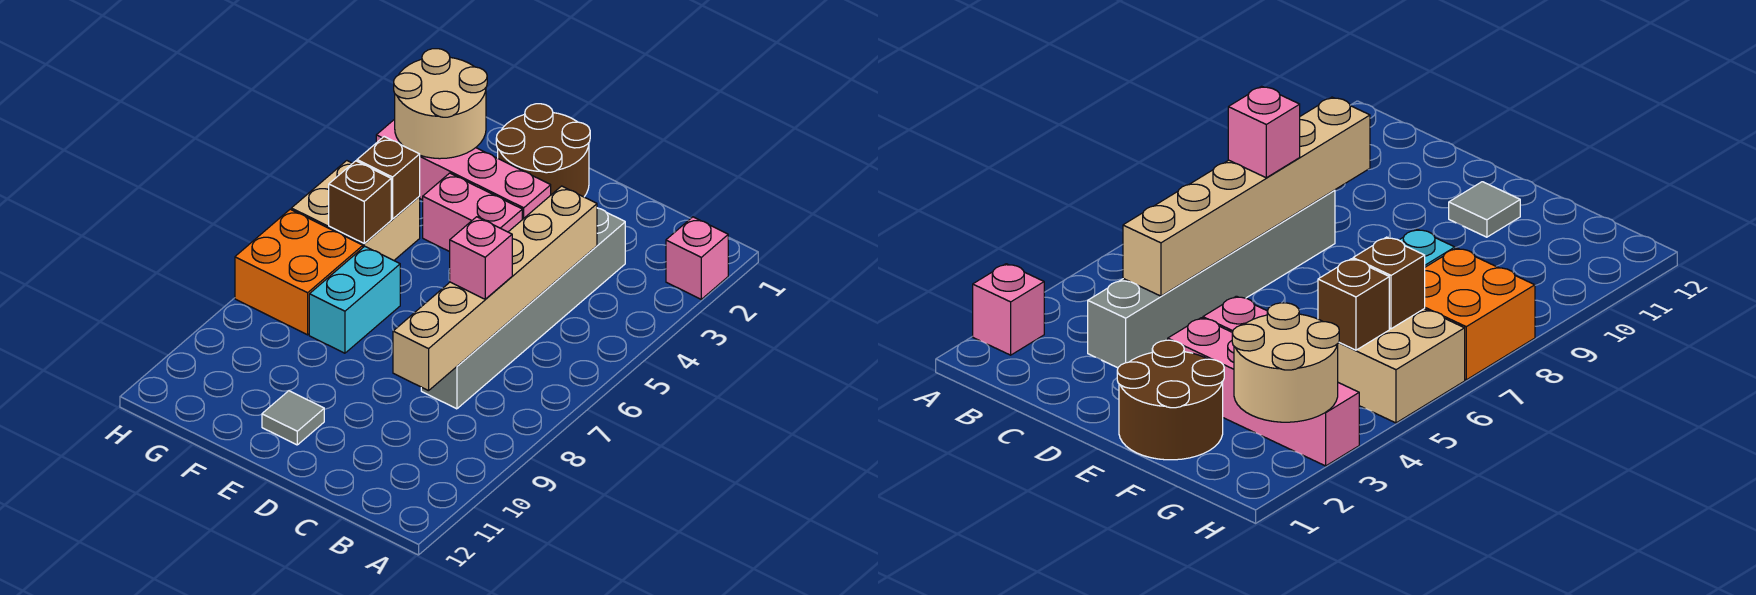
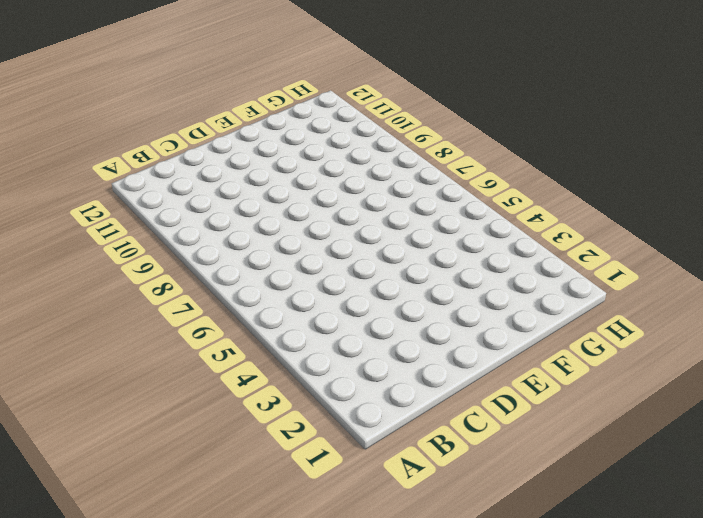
none -> pink brick A2 level 1
none -> grey brick C3:C8 level 1
none -> brown round brick E1:F2 level 1

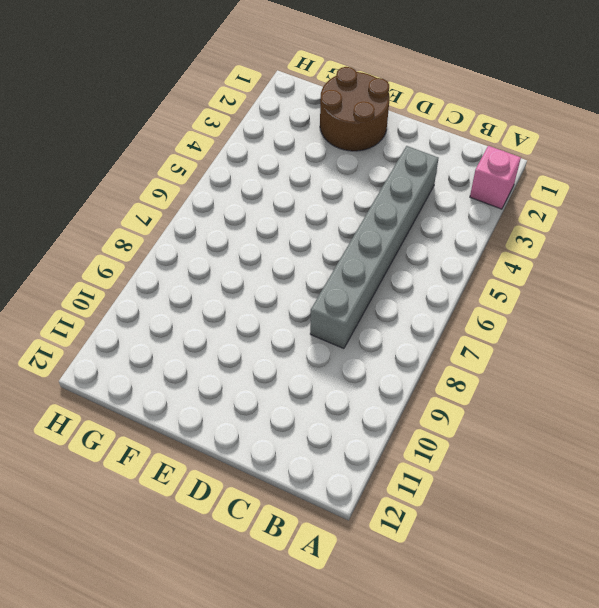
none -> pink brick E3:H3 level 1
none -> pink brick E4:F4 level 1
none -> grey tile E11 level 1

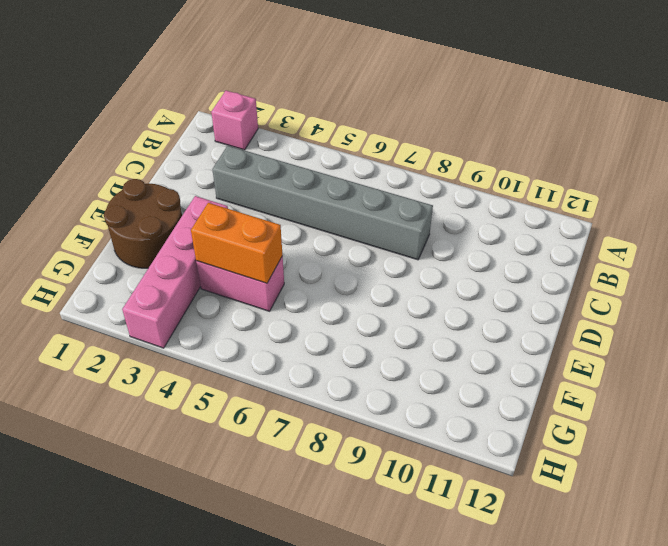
pink brick F4:F5 level 1 -> pink brick E4:F4 level 1
orange brick F4:F5 level 2 -> none
none -> grey tile E11 level 1
none -> cyan brick F7:F8 level 1
none -> tan brick G5:H6 level 1

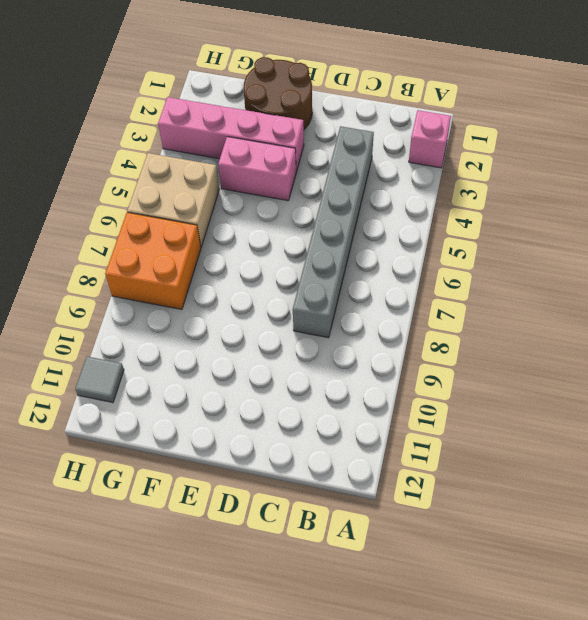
grey tile H11 level 1 -> grey tile E11 level 1
none -> cyan brick F7:F8 level 1
none -> tan brick C4:C9 level 2
none -> tan round brick G2:H3 level 2

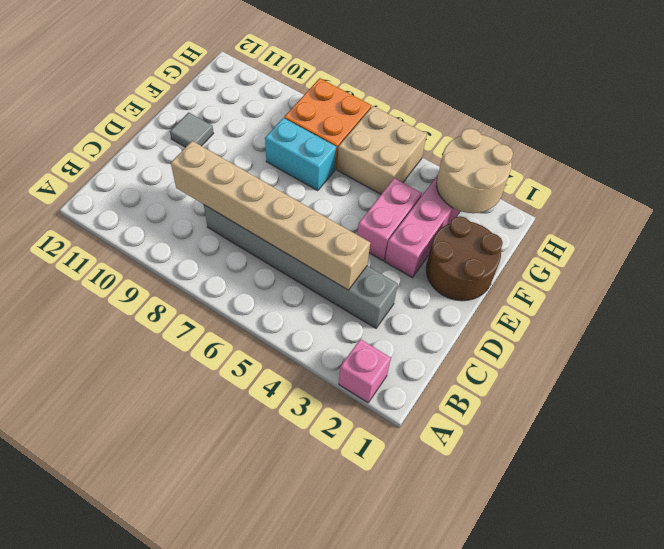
none -> brown brick G5 level 2
none -> brown brick G6 level 2
none -> pink brick C7 level 3

